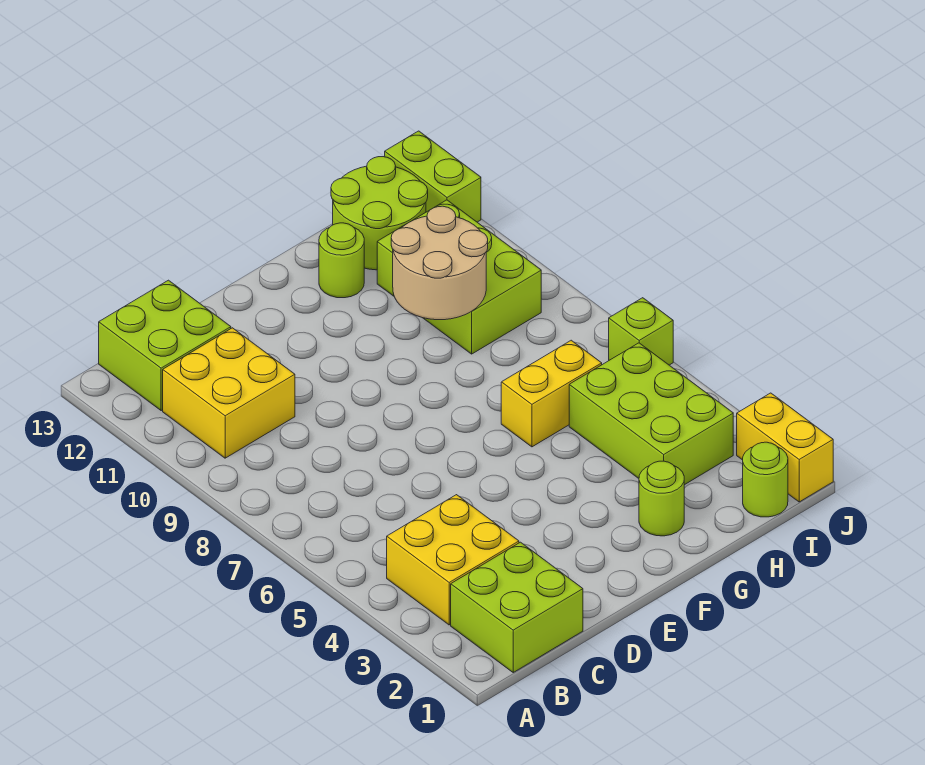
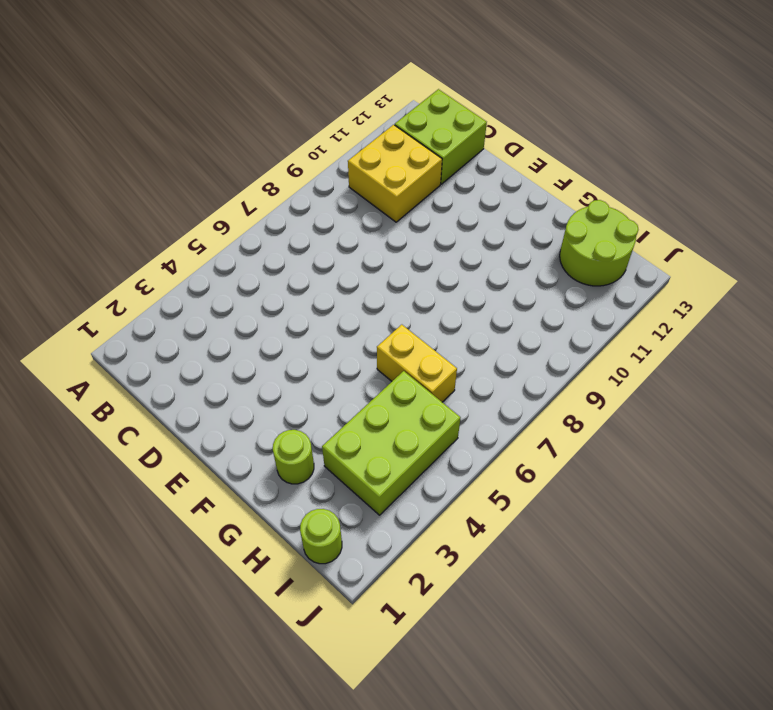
none -> lime brick B1:C2 level 1
none -> yellow brick B3:C4 level 1
none -> lime round brick G12 level 1

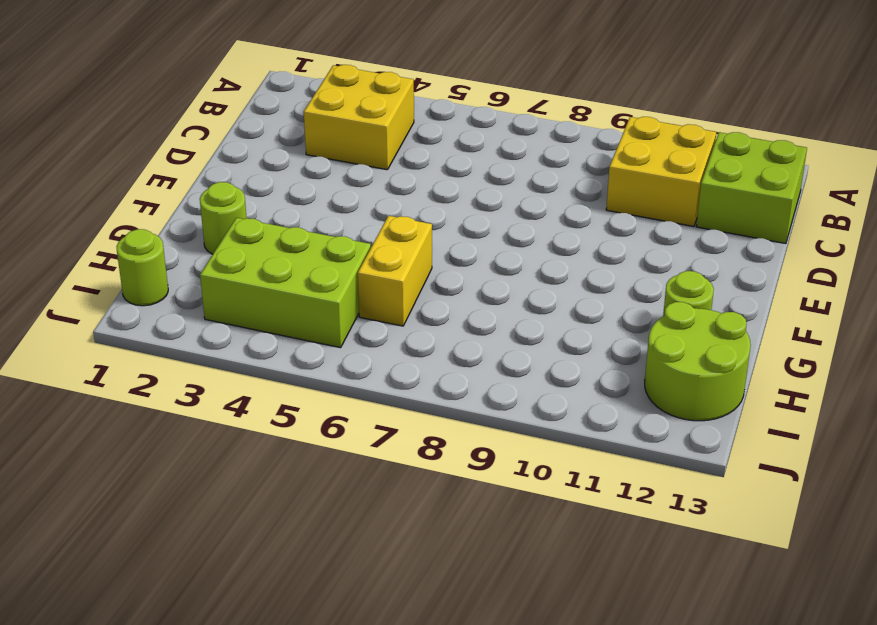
none -> lime brick B1:C2 level 1
none -> lime brick H9:I11 level 1
none -> yellow brick J1:J2 level 1

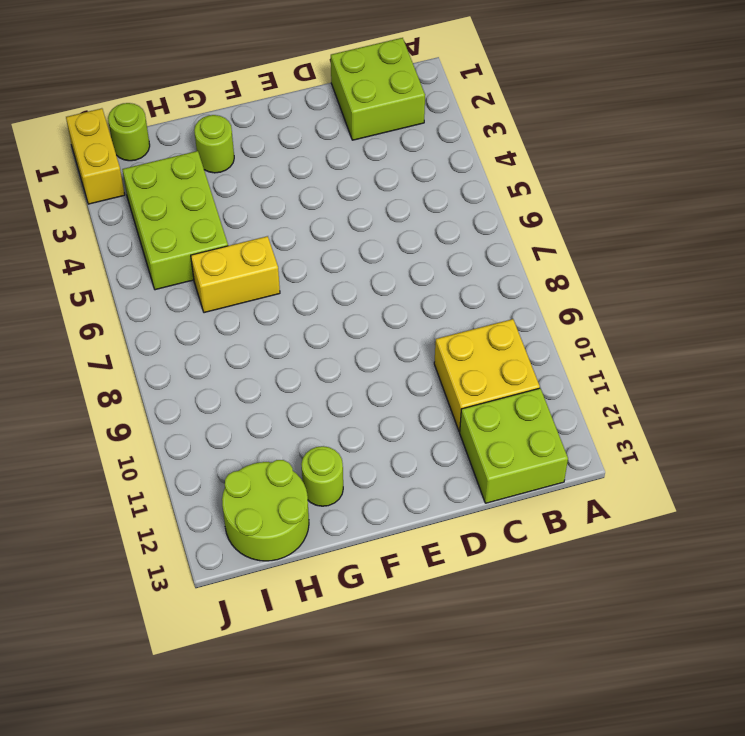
none -> yellow brick B3:C4 level 1
none -> lime brick H9:I11 level 1
none -> lime brick J6 level 1

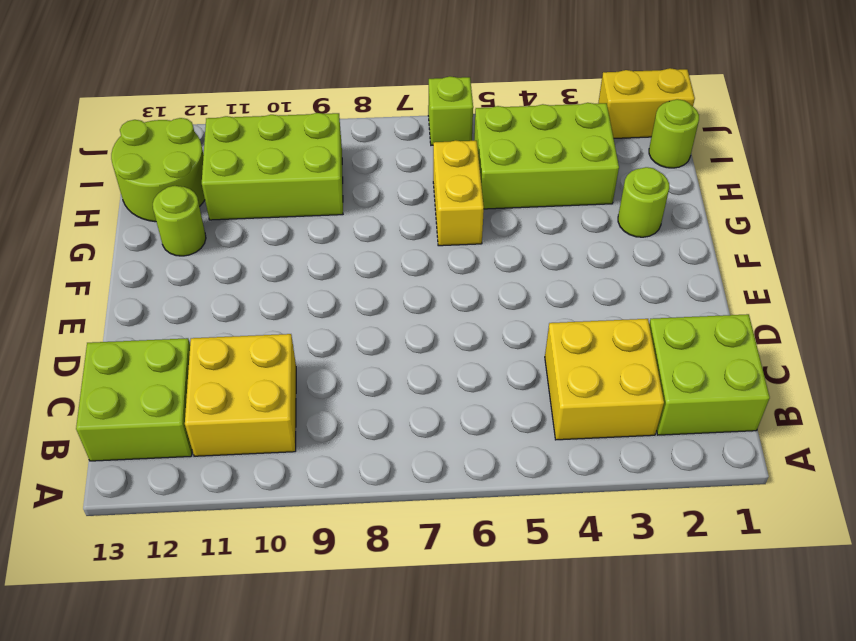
none -> lime brick J12:J13 level 1
none -> tan round brick G9:H10 level 2

